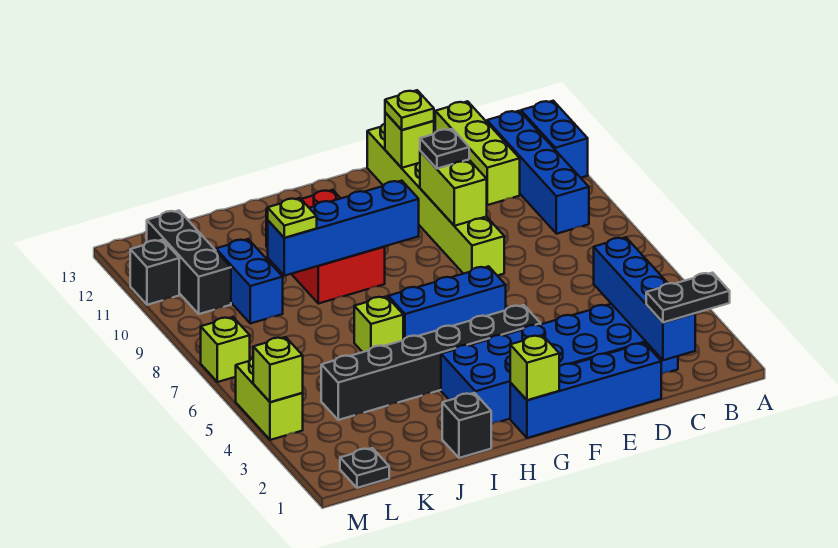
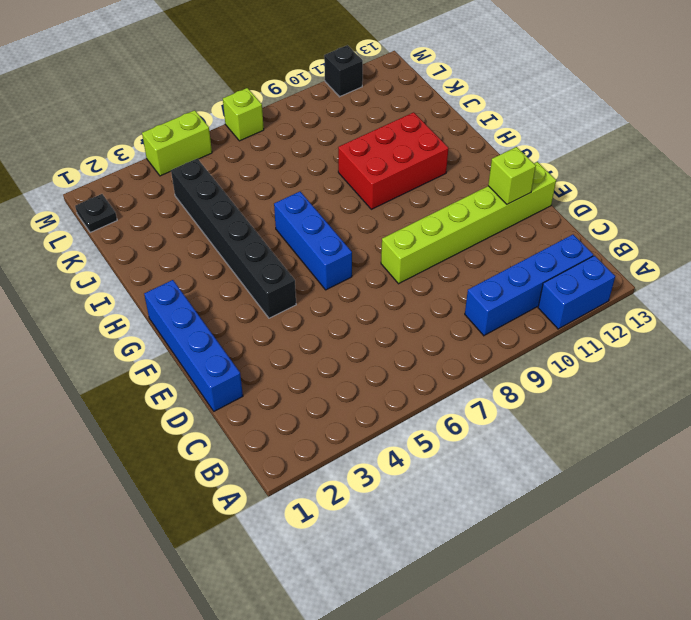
none -> blue brick C2:H3 level 1
none -> lime brick C11:C13 level 1
none -> black brick I1 level 1

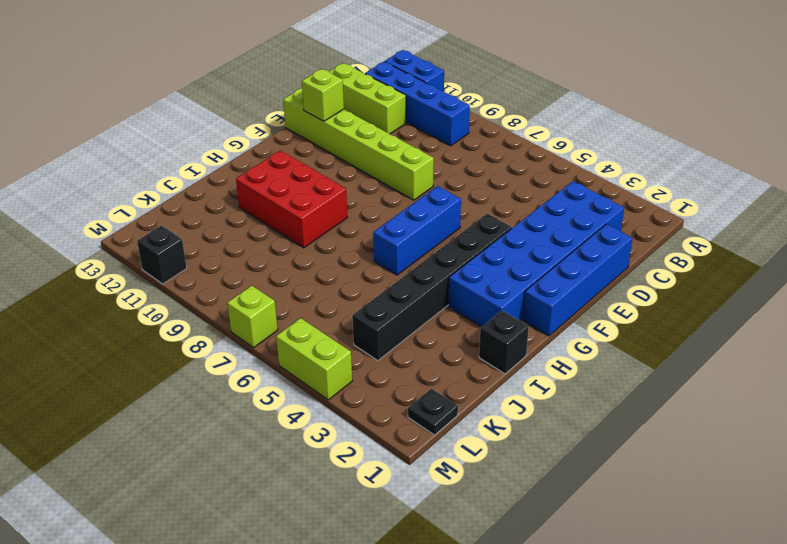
none -> lime brick I6 level 1
none -> blue brick K9:K10 level 1
none -> black brick L10:L12 level 1

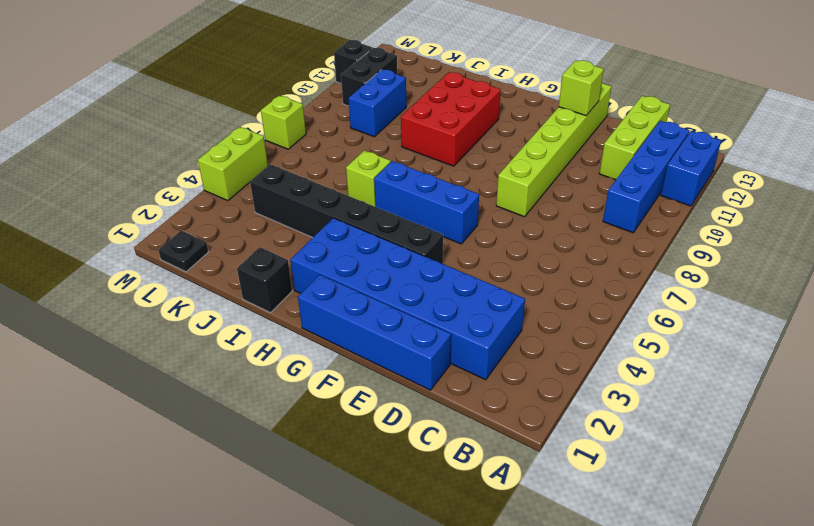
black brick L10:L11 level 1 -> black brick L10:L12 level 1
none -> blue brick C1:C4 level 2
none -> lime brick E9:E10 level 2
none -> lime brick G1 level 2

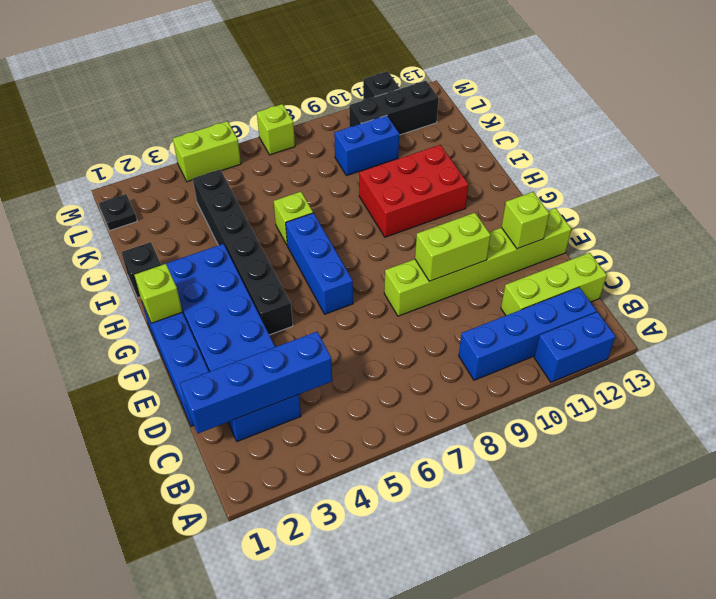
none -> blue brick G9:J9 level 2
none -> lime brick M4 level 2
none -> black plate B1:C1 level 3

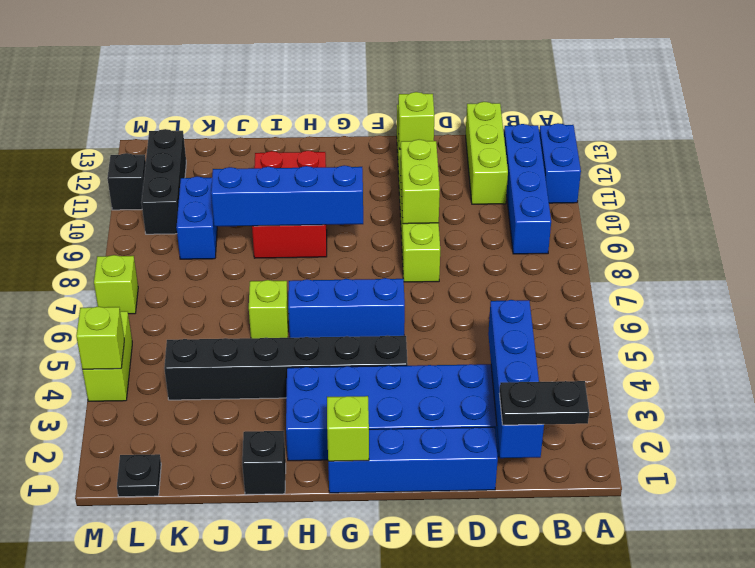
none -> black plate E10 level 3
none -> lime plate E12 level 3
none -> lime plate J9 level 3

